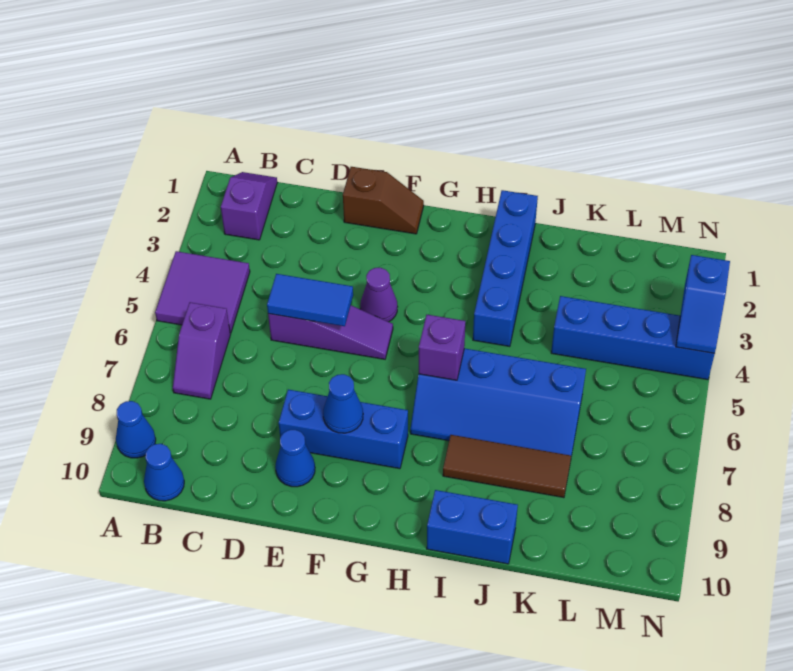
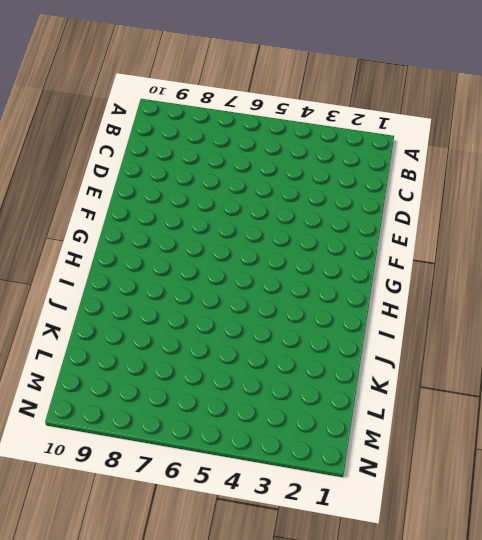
none -> purple tile A4:B5 level 1
none -> blue cone A9 level 1
none -> purple slope B1:B2 level 1 top 2

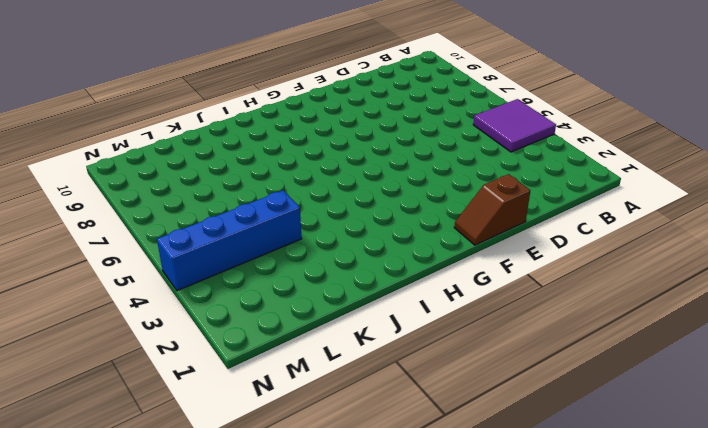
none -> blue cone A9 level 1
none -> purple slope B1:B2 level 1 top 2
none -> purple slope B6:B7 level 1 top 6

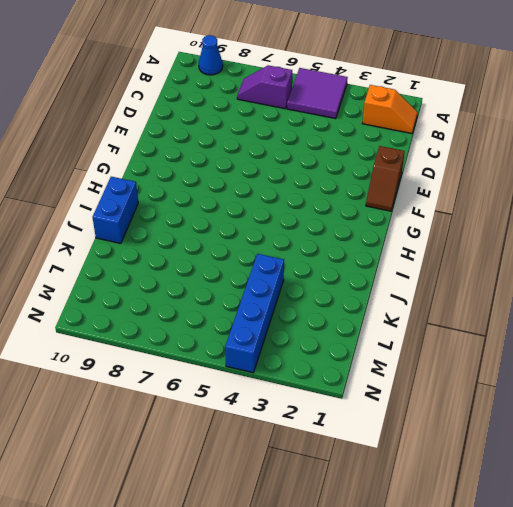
orange slope B1:B2 level 1 top 2 -> purple slope B1:B2 level 1 top 2
none -> blue cone B10 level 1
none -> purple slope D5:F5 level 1 top D
none -> blue brick E8:G8 level 1

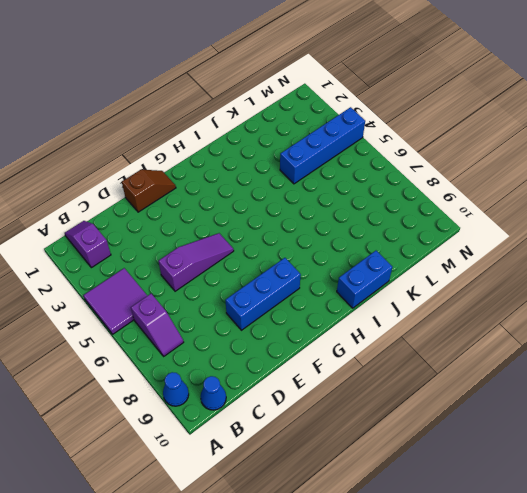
none -> blue cone E9 level 1
none -> purple cone F4 level 1
none -> blue slope H6:K7 level 1 top 6

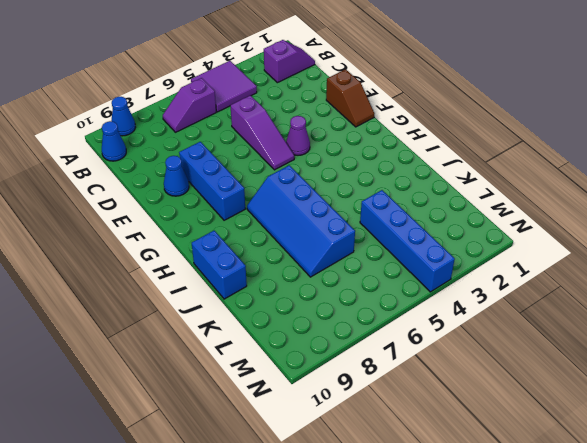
none -> blue brick I1:I4 level 1
none -> brown tile I8:K8 level 1
none -> blue tile D5:E5 level 2

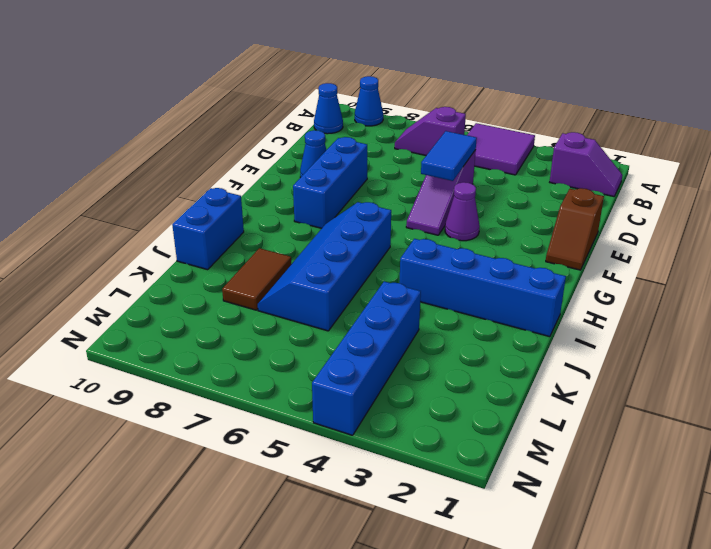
brown tile J8:K8 level 1 -> brown tile I8:K8 level 1
none -> blue cone F8 level 2
none -> purple brick H6 level 2
none -> blue slope N3:N4 level 2 top 3

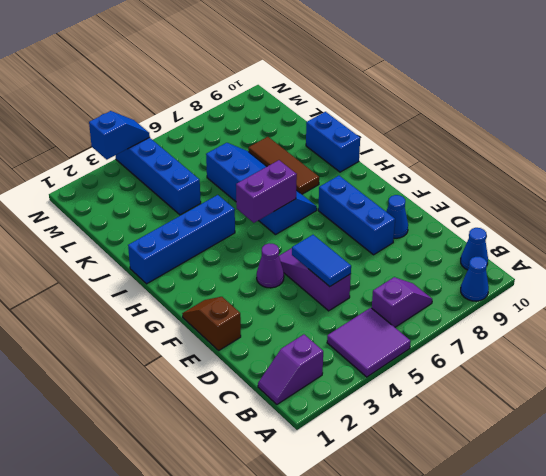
purple brick H5:H6 level 2 -> purple brick H6 level 2
none -> blue cone F8 level 2

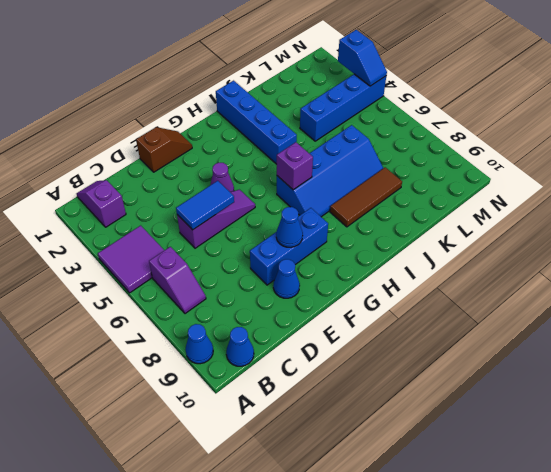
none -> blue brick I10:J10 level 1

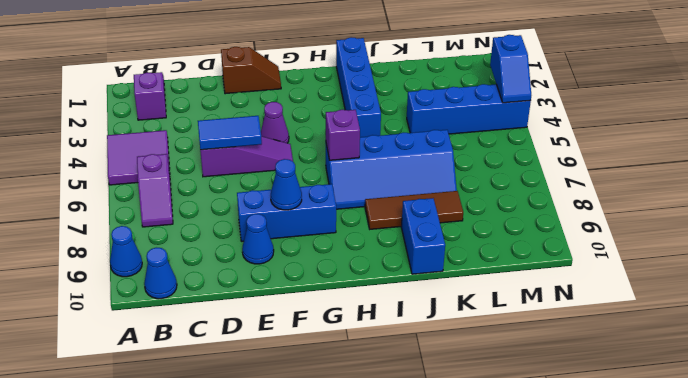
blue brick J9:J10 level 1 -> blue brick I10:J10 level 1

